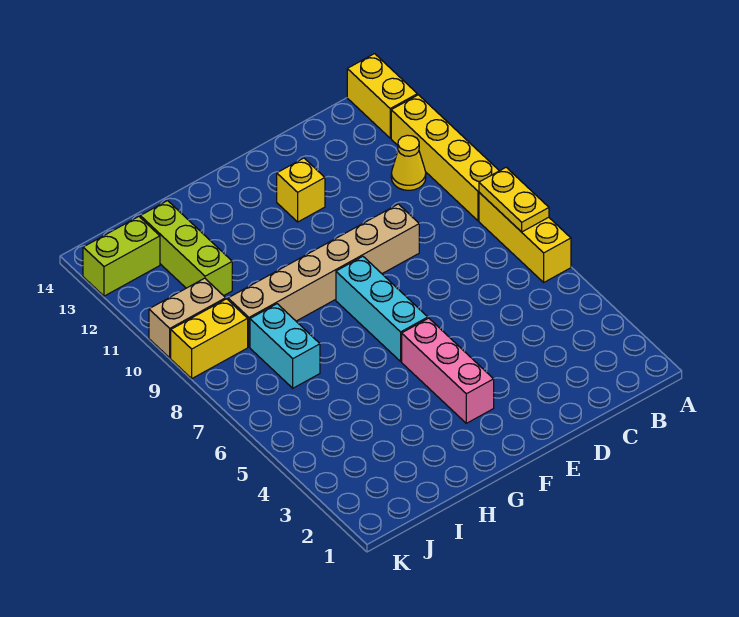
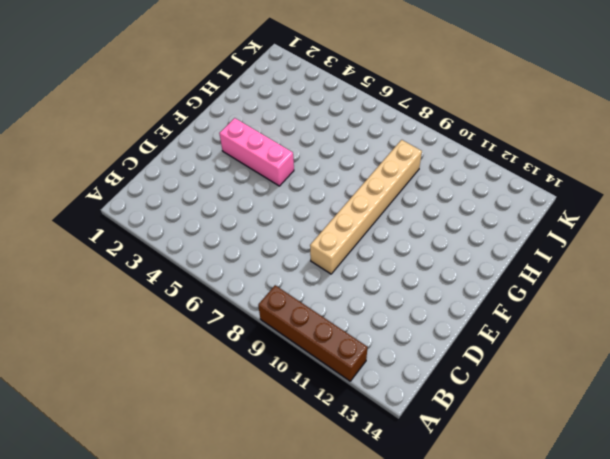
brown brick A9:A12 level 1 -> yellow brick A9:A12 level 1
none -> yellow brick A6:A8 level 1
none -> yellow brick A13:A14 level 1
none -> yellow cone B11 level 1

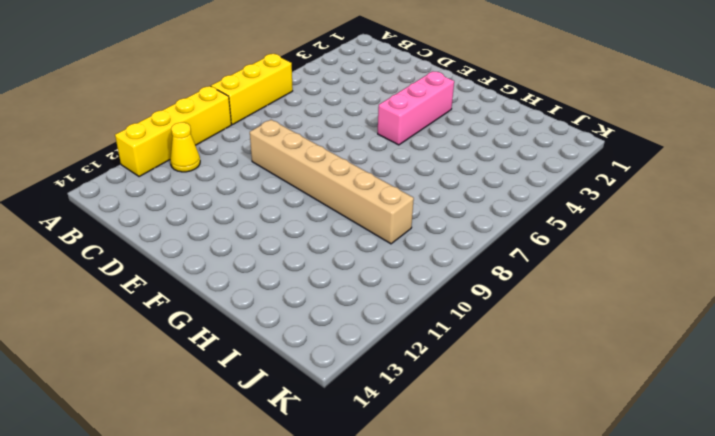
none -> yellow brick A13:A14 level 1
none -> yellow brick E12 level 1
none -> cyan brick F6:F8 level 1

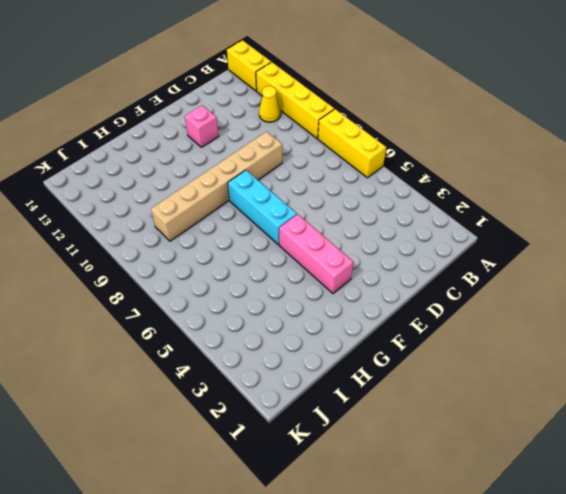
pink brick E12 level 1 -> yellow brick E12 level 1
none -> cyan brick I7:I8 level 1
none -> lime brick I11:I13 level 1
none -> yellow brick J9:K9 level 1

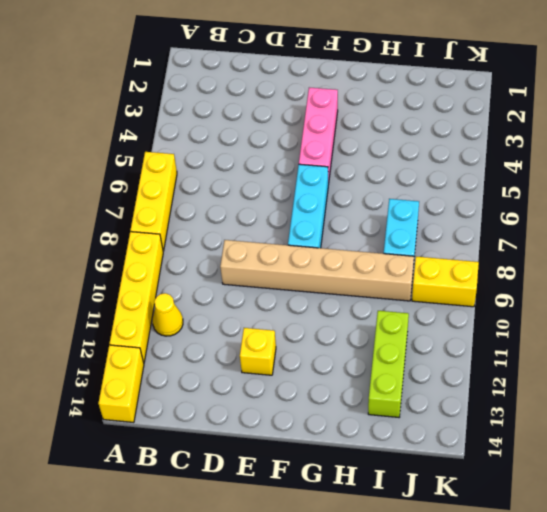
none -> tan brick J10:K10 level 1
none -> lime brick J13:K13 level 1
none -> yellow plate A7:A8 level 2

